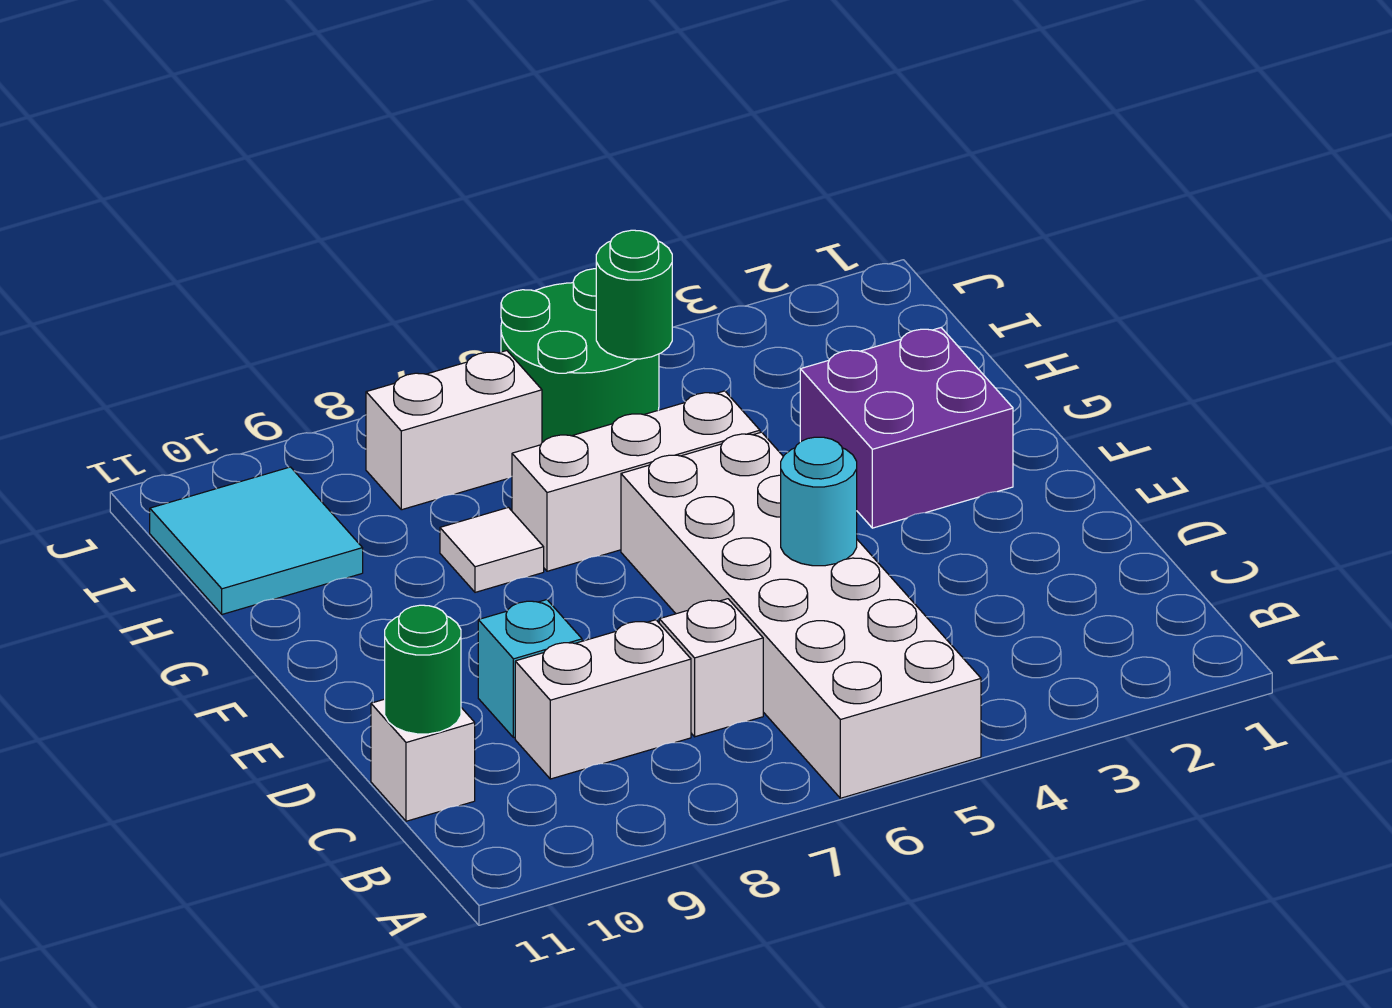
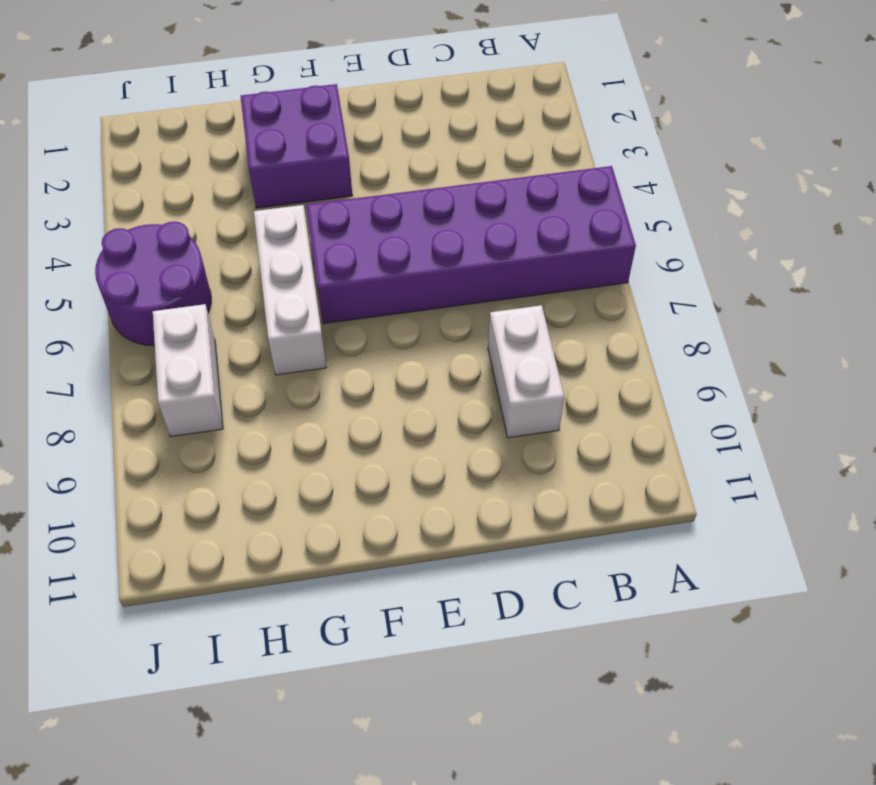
purple brick A5:F6 level 1 -> white brick A5:F6 level 1
purple round brick I5:J6 level 1 -> green round brick I5:J6 level 1
none -> white brick C7 level 1
none -> white brick C11 level 1
none -> cyan brick D9 level 1

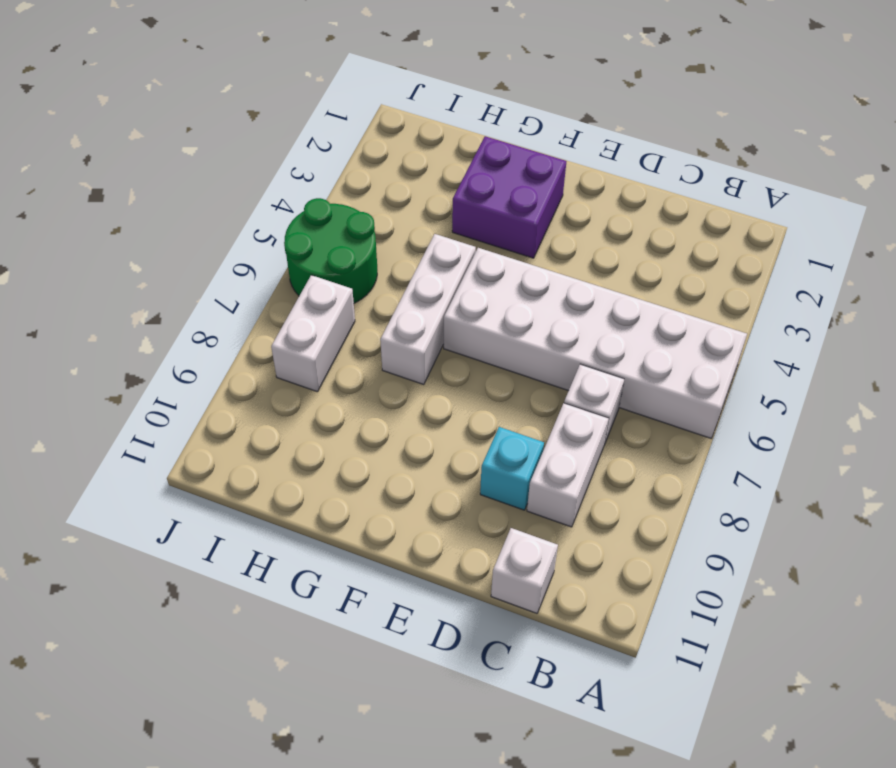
none -> white tile G8 level 1
none -> cyan tile H10:I11 level 1
none -> green round brick C11 level 2

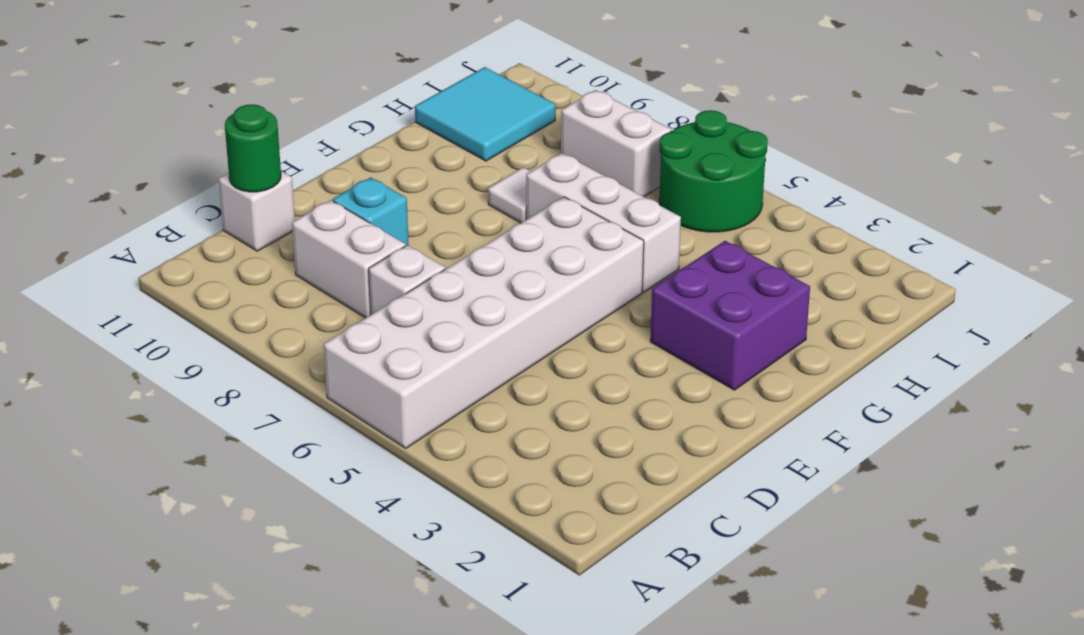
none -> cyan round brick D5 level 2
none -> green round brick I5 level 2

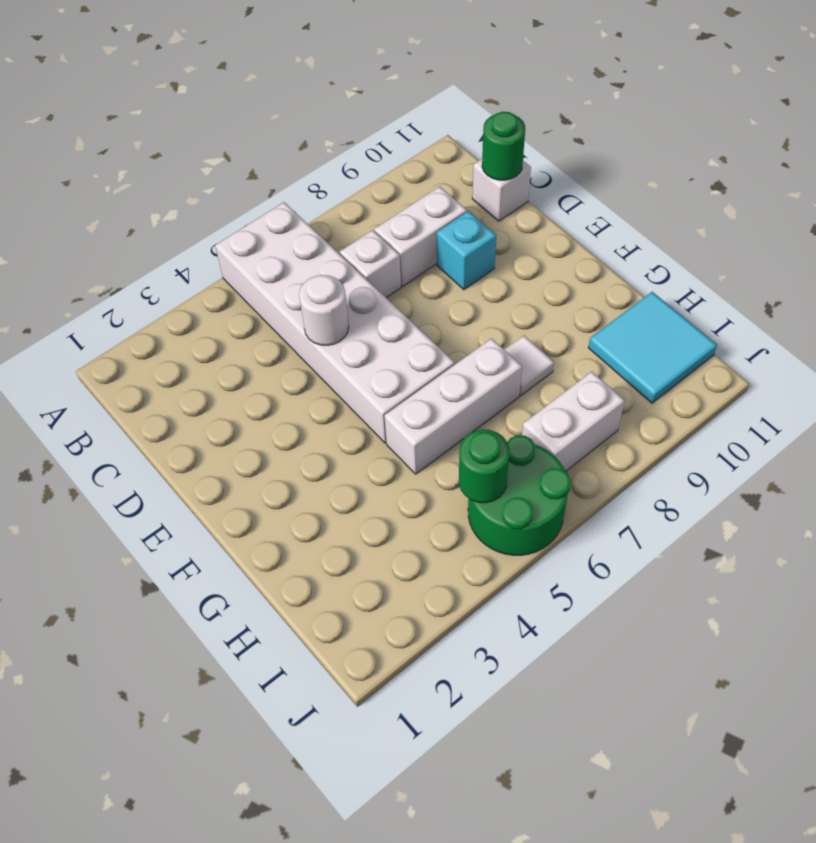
white round brick D5 level 2 -> cyan round brick D5 level 2
none -> purple brick F2:G3 level 1

